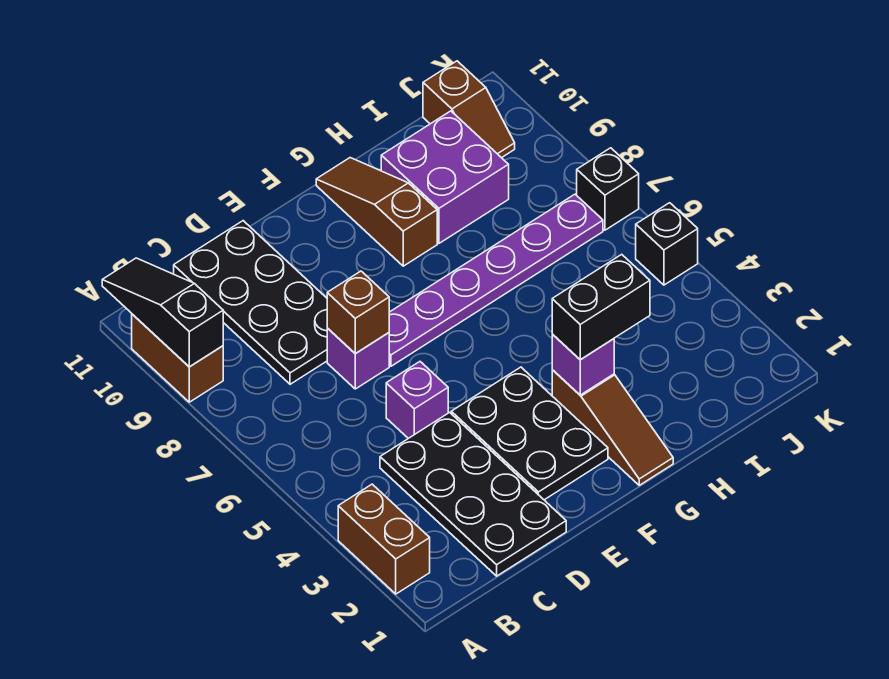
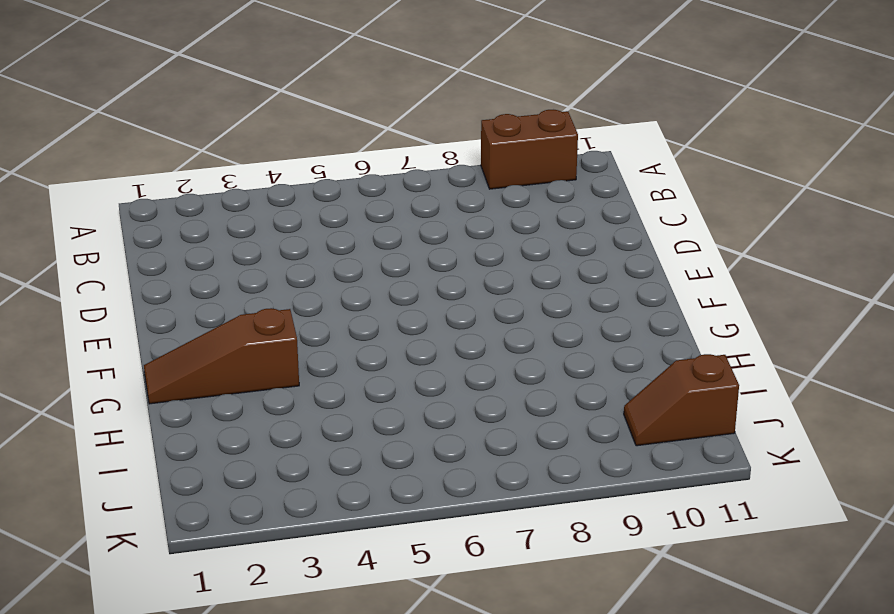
none -> brown brick A2:A3 level 1
none -> black plate C1:D4 level 1
none -> black plate C8:D11 level 1

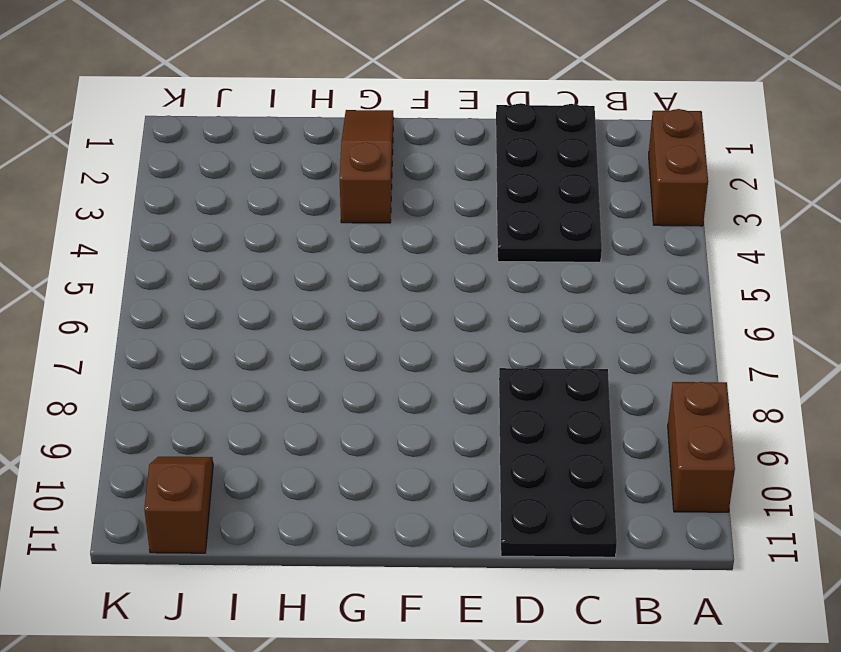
none -> purple brick D5 level 1
none -> purple brick D7 level 1
none -> black plate E2:F4 level 1

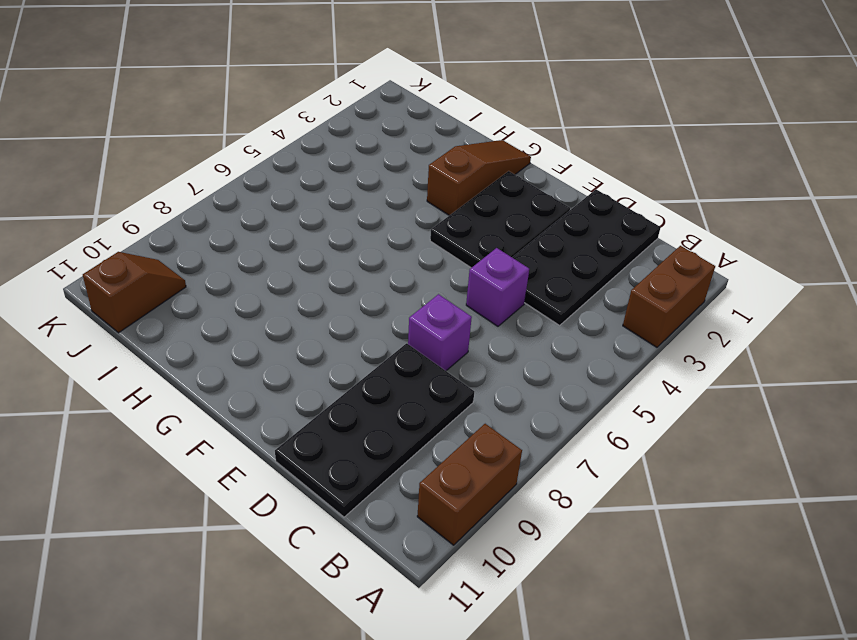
none -> purple plate E7:J7 level 1
none -> brown slope G9:G11 level 1 top 9
none -> purple brick H9:I10 level 1

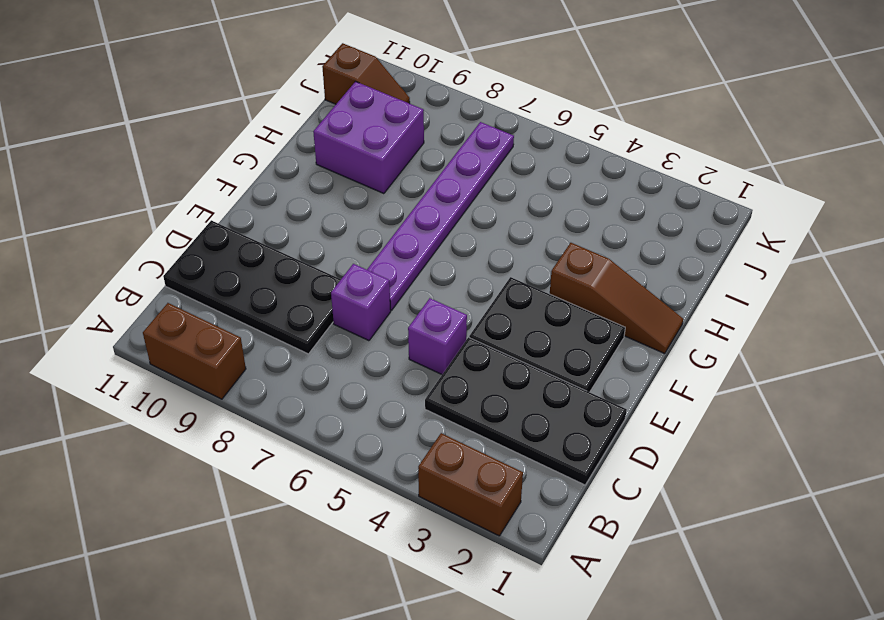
none -> brown slope G9:G11 level 1 top 9
none -> black brick K5 level 1
none -> black brick K7 level 1

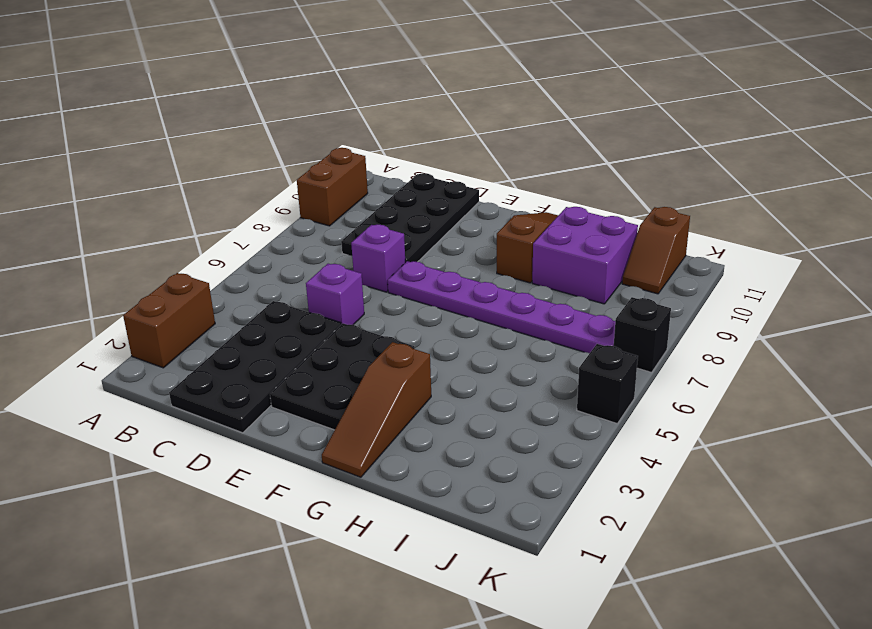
none -> black slope A9:A11 level 2 top 9
none -> brown brick D7 level 2
none -> purple brick G3 level 2

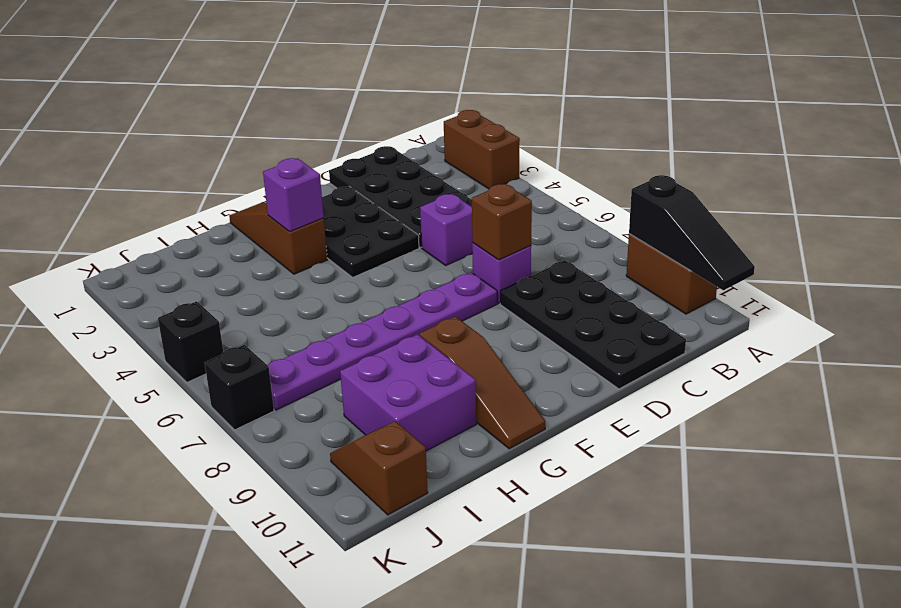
none -> black brick G3:H3 level 3

